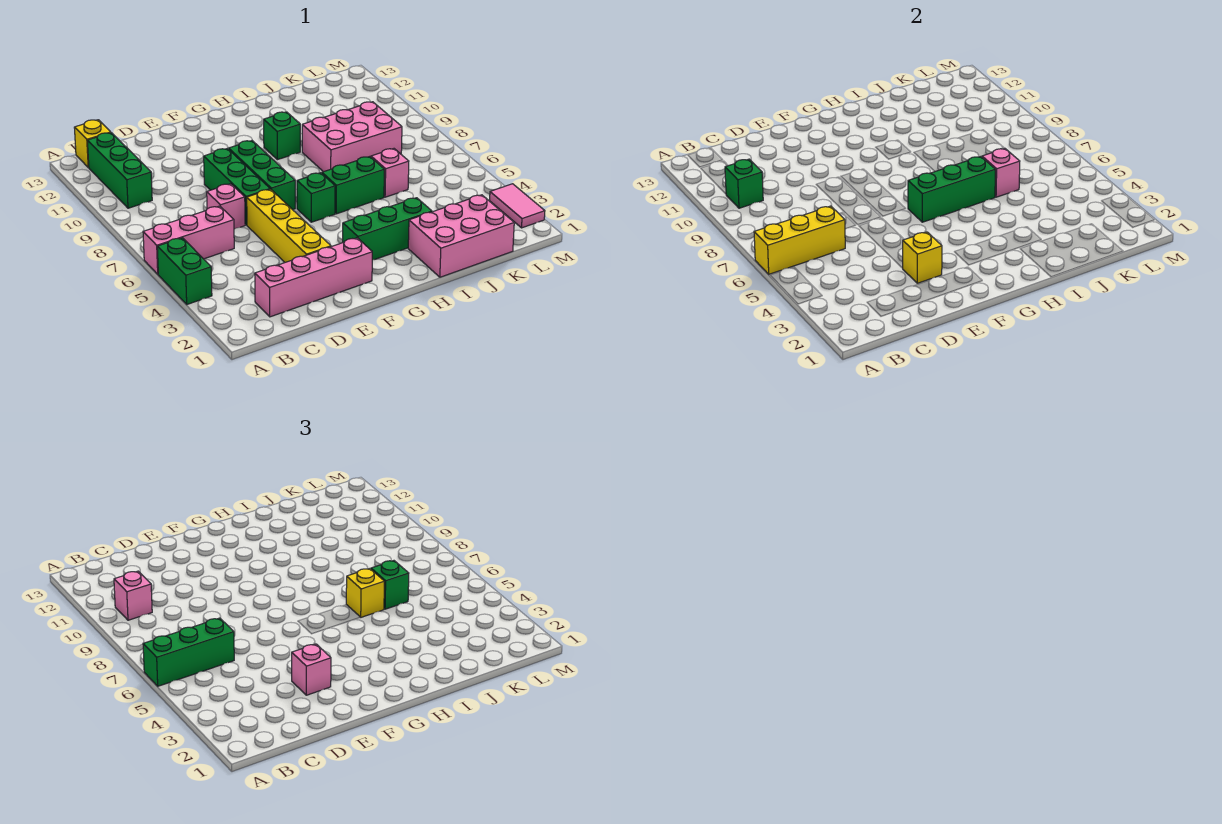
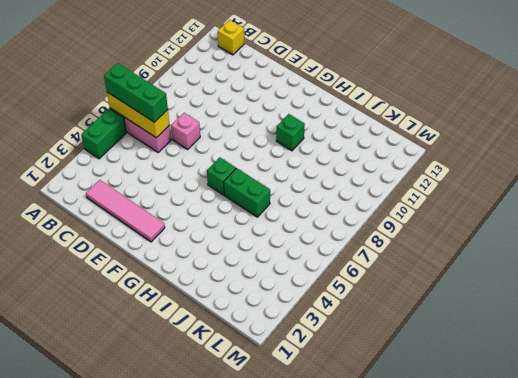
pink tile C2:F2 level 1 -> pink brick C2:F2 level 1
none -> green brick B10:B12 level 1
none -> yellow brick E3:E6 level 1
none -> green brick E7:E9 level 1

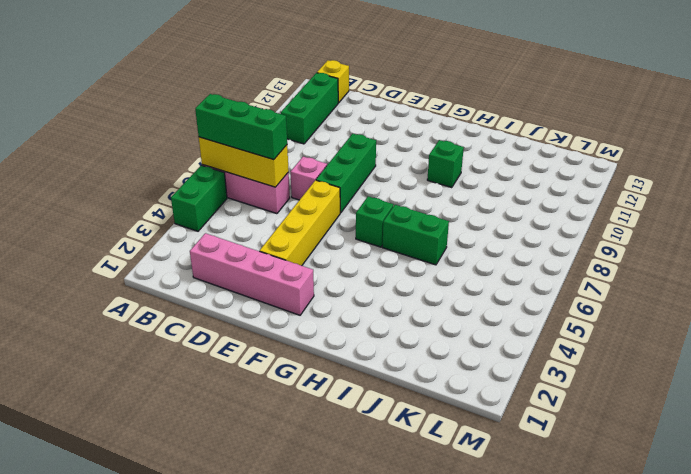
none -> green brick F7:F9 level 1
none -> green brick G3:I3 level 1
none -> pink brick I1:K2 level 1

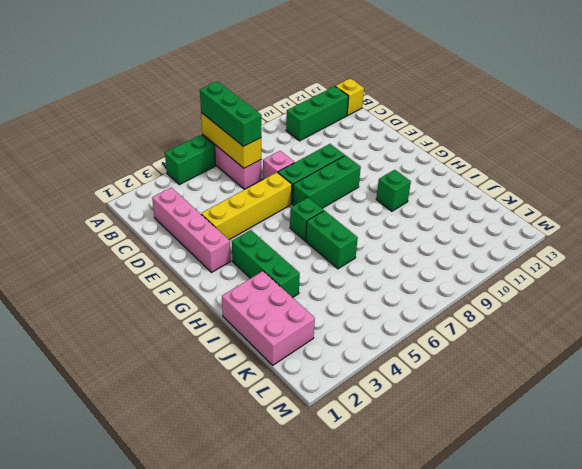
none -> pink brick I8:K9 level 1
none -> pink brick J6 level 1
none -> pink tile M2:M3 level 1

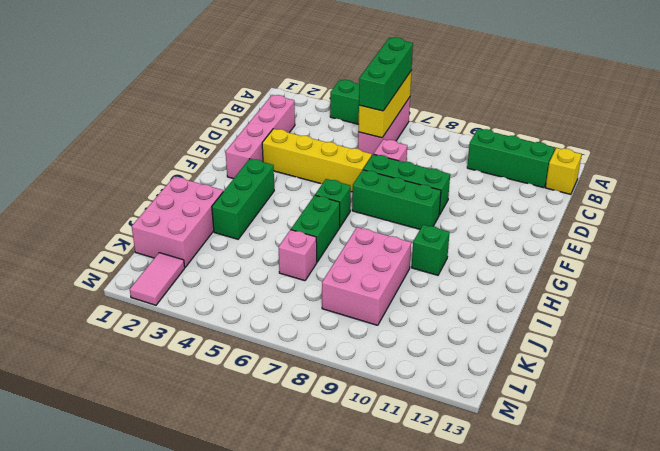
pink tile L2:M2 level 1 -> pink tile M2:M3 level 1
none -> green brick B10 level 2
none -> yellow brick E3 level 2
none -> green brick G6:I6 level 2

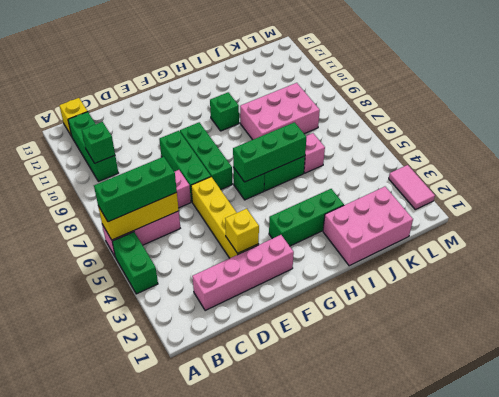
none -> pink brick J6 level 2
none -> pink brick B10 level 3
none -> pink brick E3 level 3

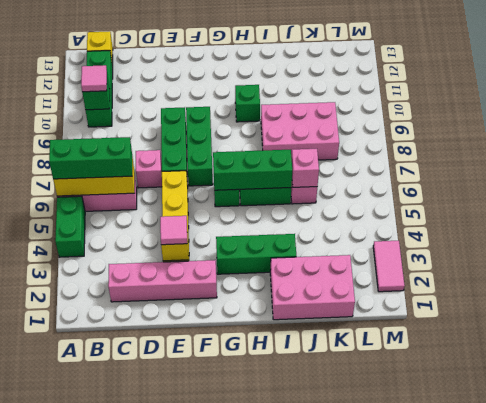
pink tile B10 level 3 -> pink brick B10 level 3
pink tile E3 level 3 -> pink brick E3 level 3
none -> yellow brick I6 level 3
none -> green brick J6 level 3

